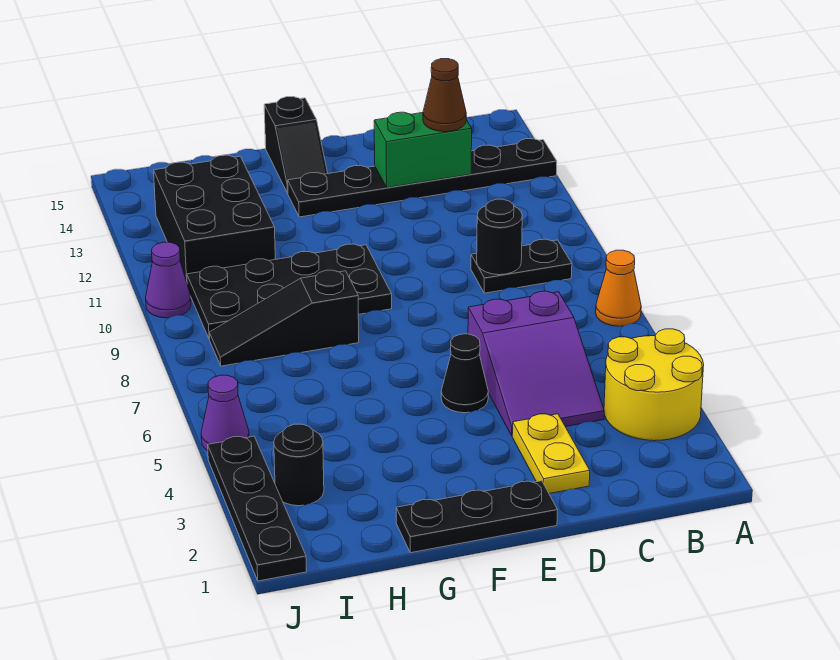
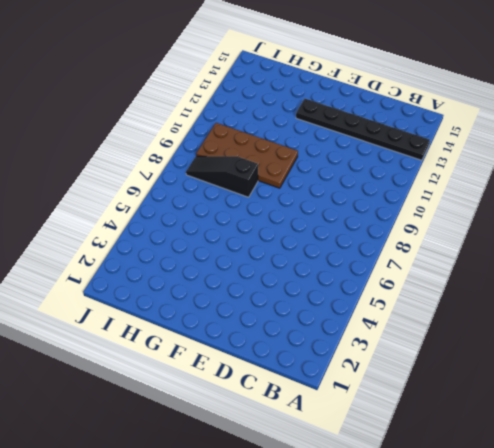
brown plate F9:I10 level 1 -> black plate F9:I10 level 1
none -> yellow round brick A3:B4 level 1
none -> orange cone A7 level 1
none -> black plate B9:C9 level 1

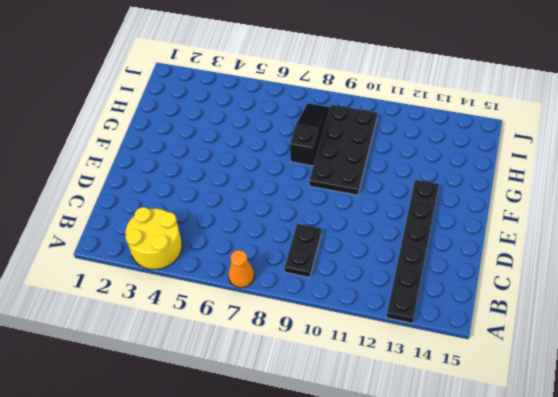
none -> purple slope C4:D6 level 1 top 6
none -> yellow plate D2:D3 level 1
none -> black plate E1:G1 level 1

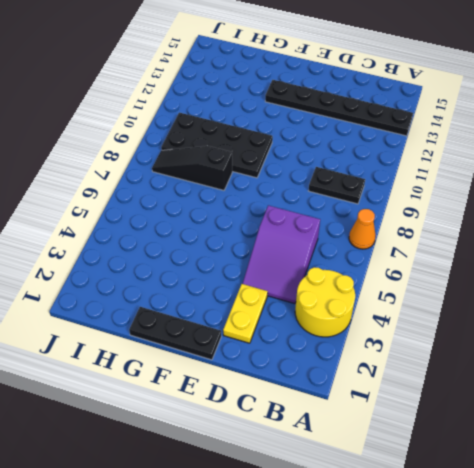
none -> black cone E5 level 1
none -> black slope F14:F15 level 1 top 15
none -> black brick H11:I13 level 1

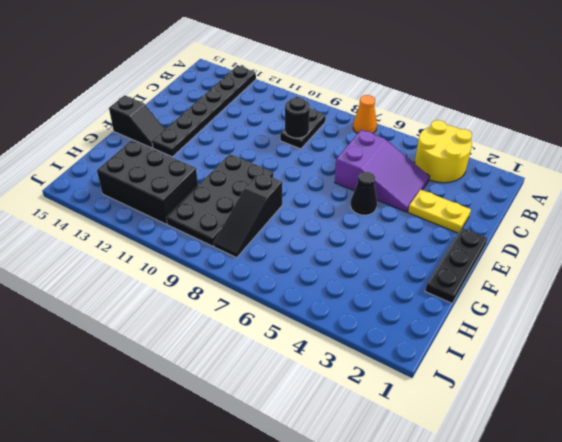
none -> black round brick I3 level 1
none -> black plate J1:J4 level 1
none -> purple cone J5 level 1

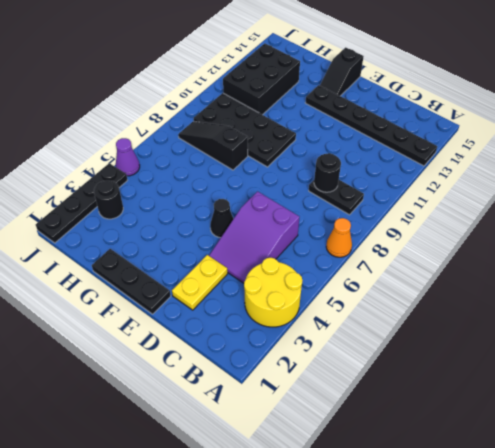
none -> purple cone J10 level 1
none -> green brick C13:D13 level 2
none -> brown cone C13 level 3

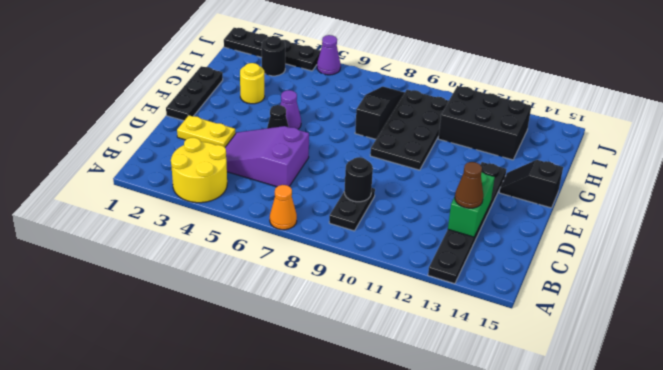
purple cone F5 level 1 -> purple cone J10 level 1
yellow round brick G3 level 1 -> none

